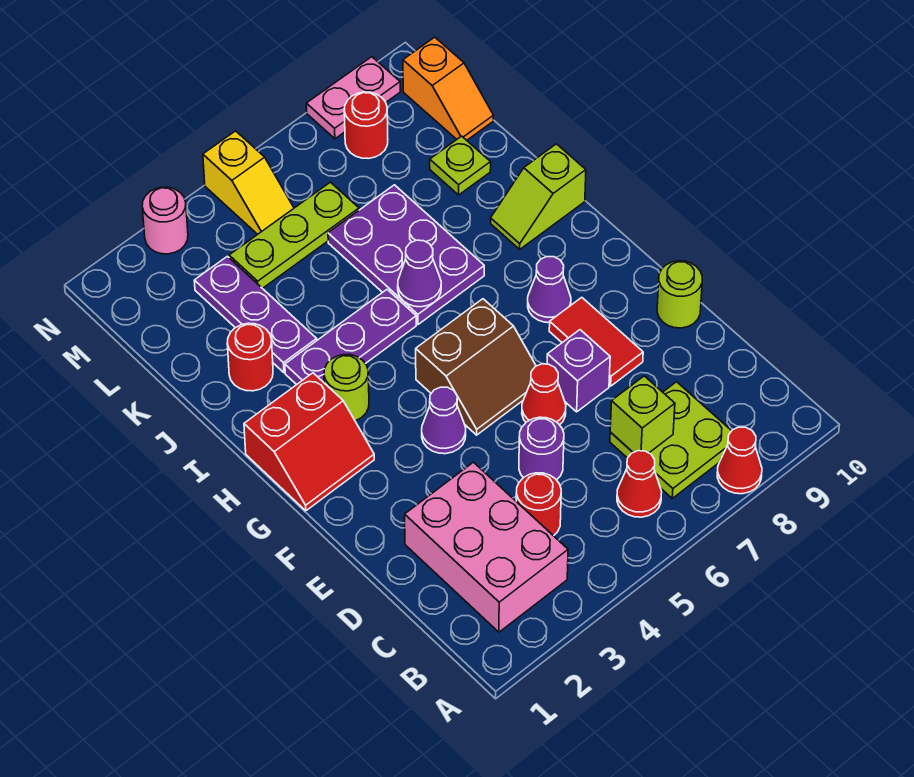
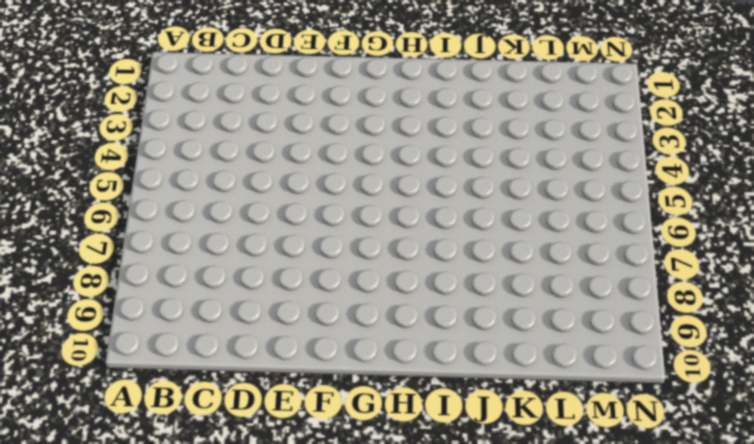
none -> red cone A8 level 1
none -> pink brick B2:D3 level 1
none -> red cone B6 level 1

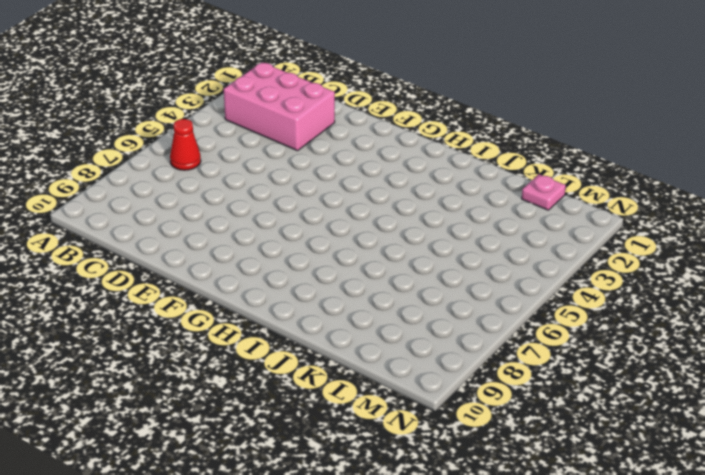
pink plate L1 level 1 -> none
none -> red cone A8 level 1
none -> lime plate B7:C8 level 1
none -> red round brick C4 level 1

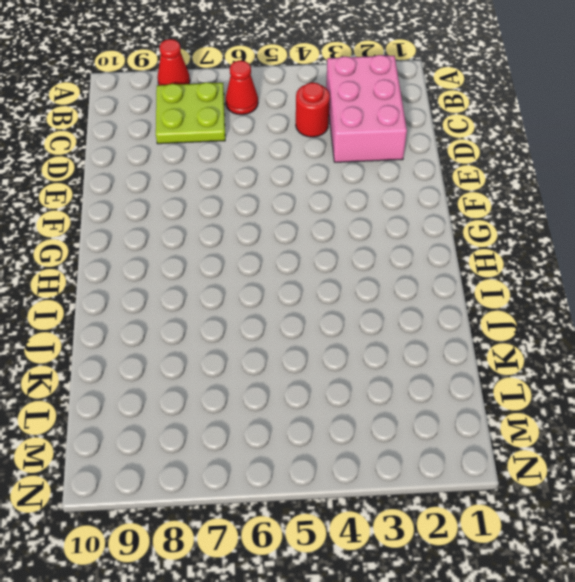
none -> purple round brick D5 level 1
none -> red cone E6 level 1
none -> purple brick E7 level 1

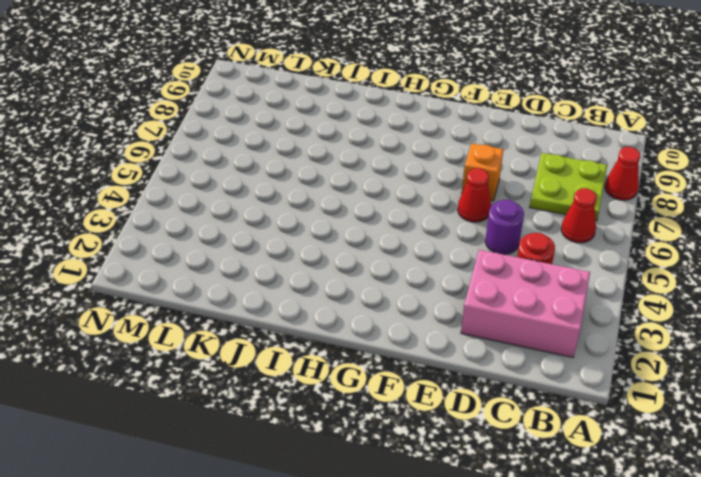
orange brick E7 level 1 -> purple brick E7 level 1
none -> red tile E8:F8 level 1
none -> lime round brick E10 level 1
none -> purple cone F4 level 1

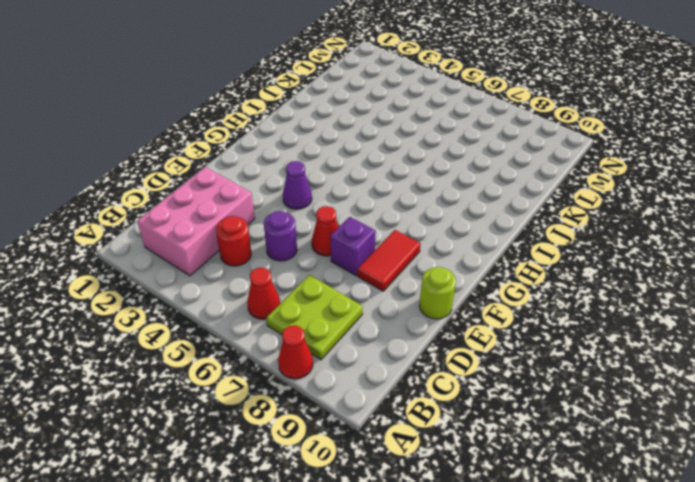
none -> brown slope F5:G6 level 1 top G
none -> red slope G1:H2 level 1 top H
none -> purple cone G8 level 1

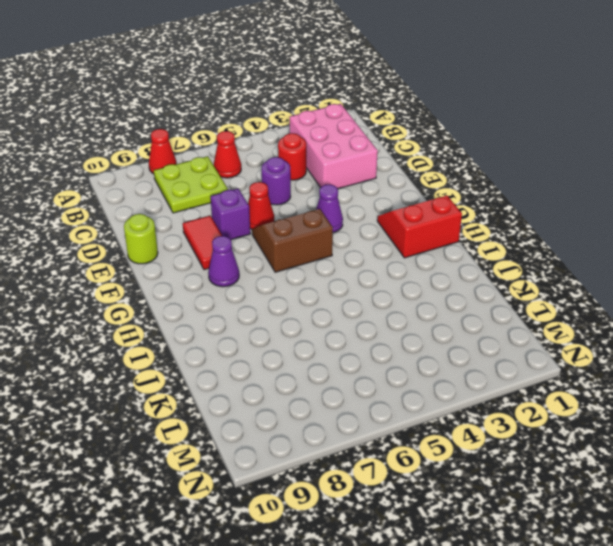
none -> lime round brick H3 level 1
none -> purple plate I3:I5 level 1
none -> purple plate I6:K7 level 1

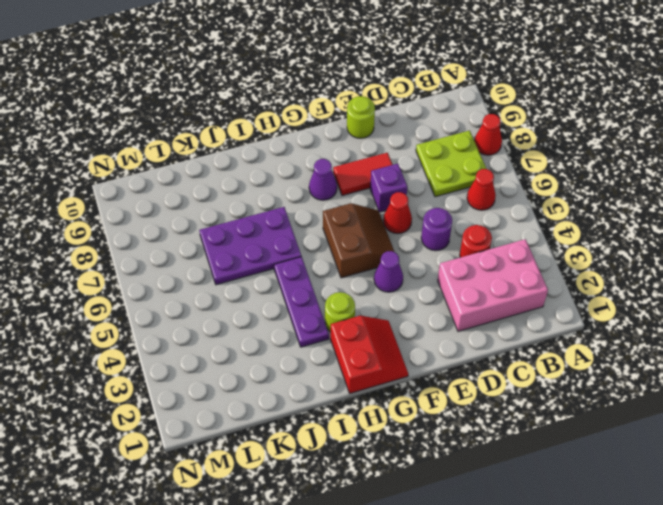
none -> lime slope I9:I10 level 1 top 10
none -> red round brick J2 level 1
none -> purple plate J3:L3 level 1

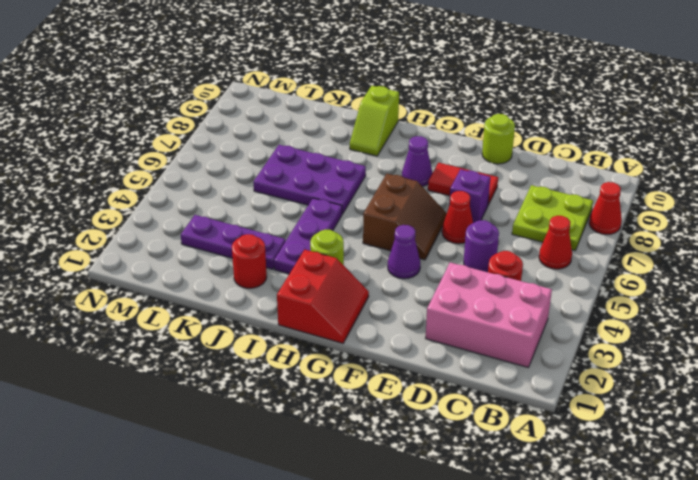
none -> lime plate K9 level 1
none -> lime plate L4:L6 level 1
none -> orange slope L10:M10 level 1 top M

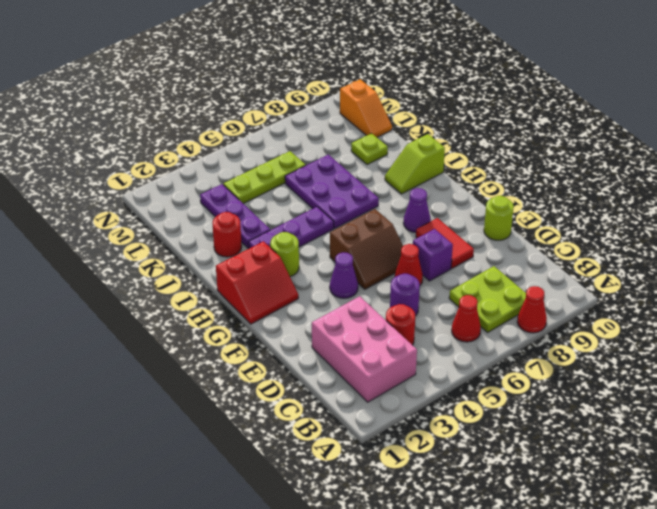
none -> yellow slope M5:N5 level 1 top N
none -> red round brick M8 level 1
none -> pink round brick N3 level 1

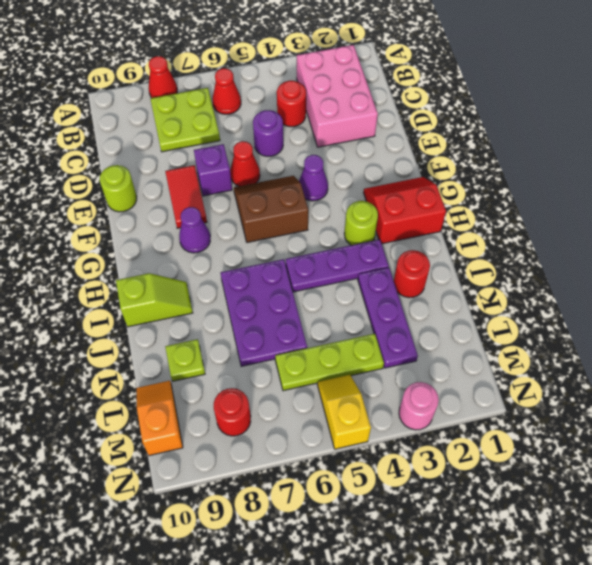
none -> pink plate N8:N9 level 1
none -> lime brick C7 level 2
none -> purple cone I6 level 2

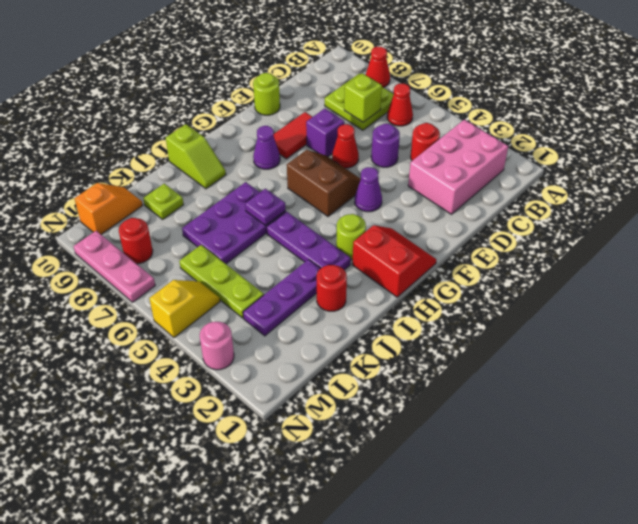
purple plate I6 level 2 -> purple cone I6 level 2
pink plate N7:N9 level 1 -> pink plate N8:N9 level 1

